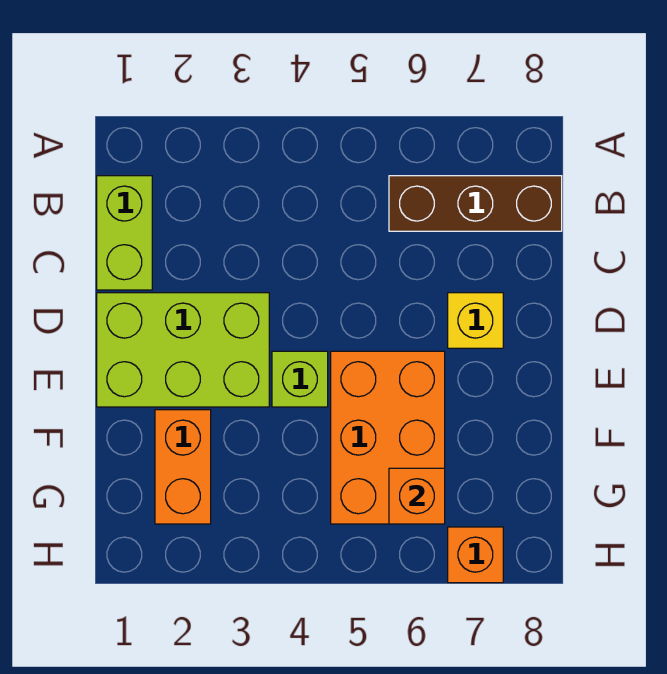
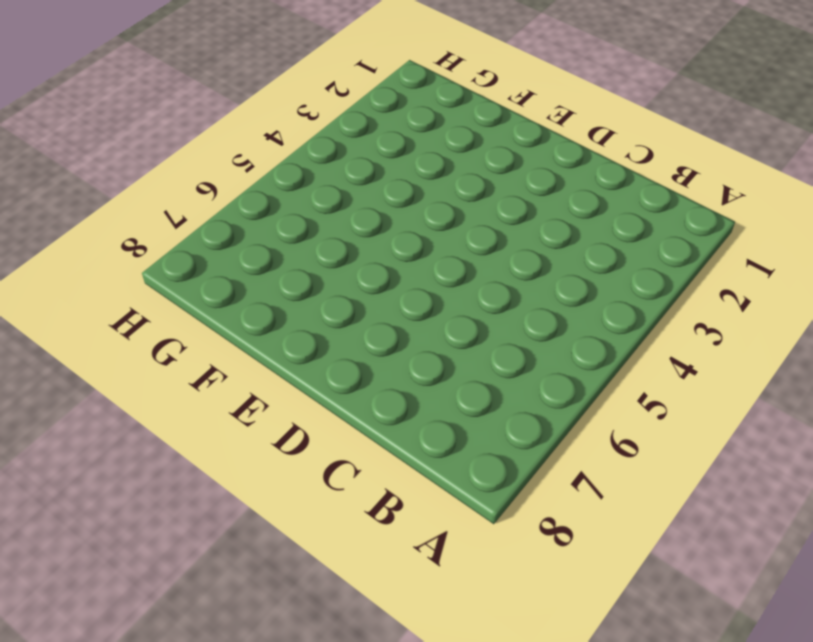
none -> lime brick B1:C1 level 1
none -> brown brick B6:B8 level 1

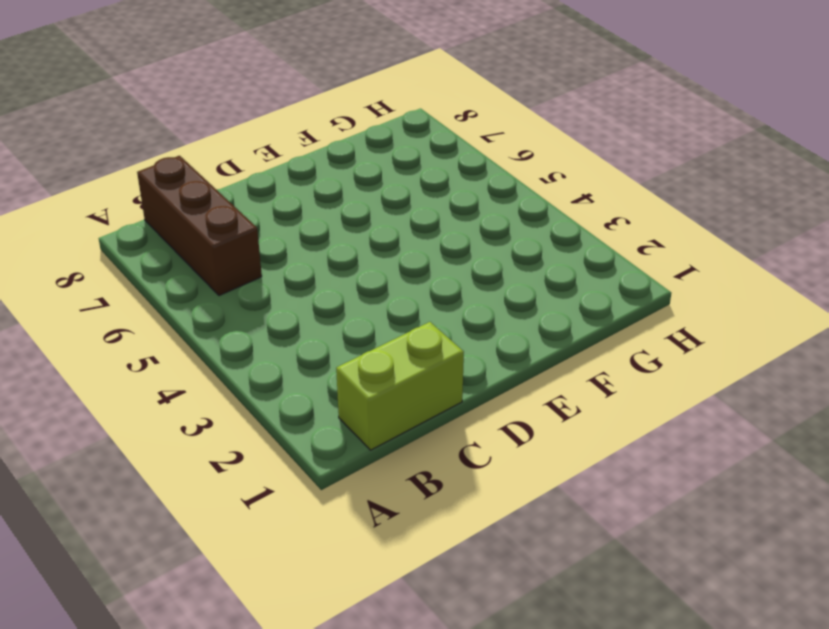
none -> lime brick D1:E3 level 1
none -> yellow brick D7 level 1

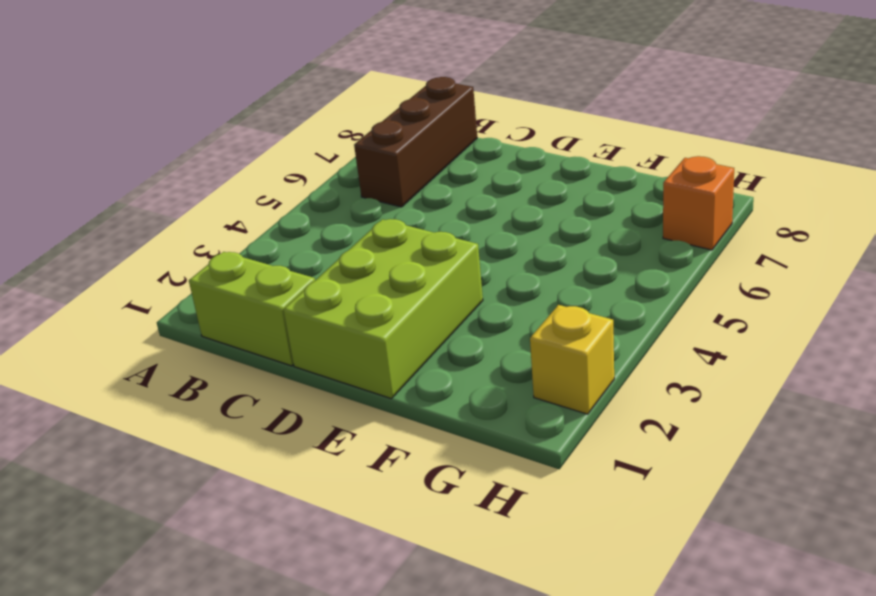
yellow brick H2 level 1 -> yellow brick D7 level 1
none -> lime brick E4 level 1
none -> orange brick E5:G6 level 1

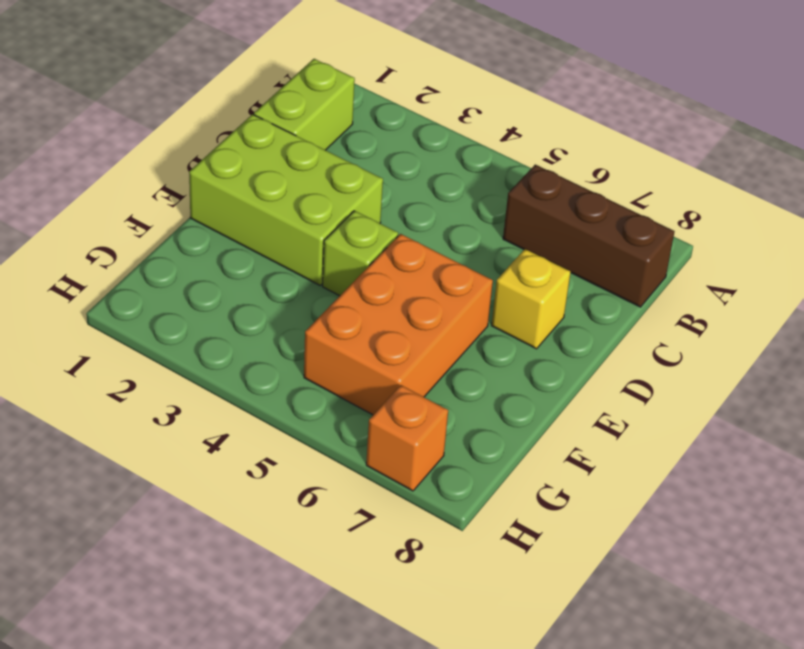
none -> orange brick F2:G2 level 1
none -> orange brick G6 level 2

